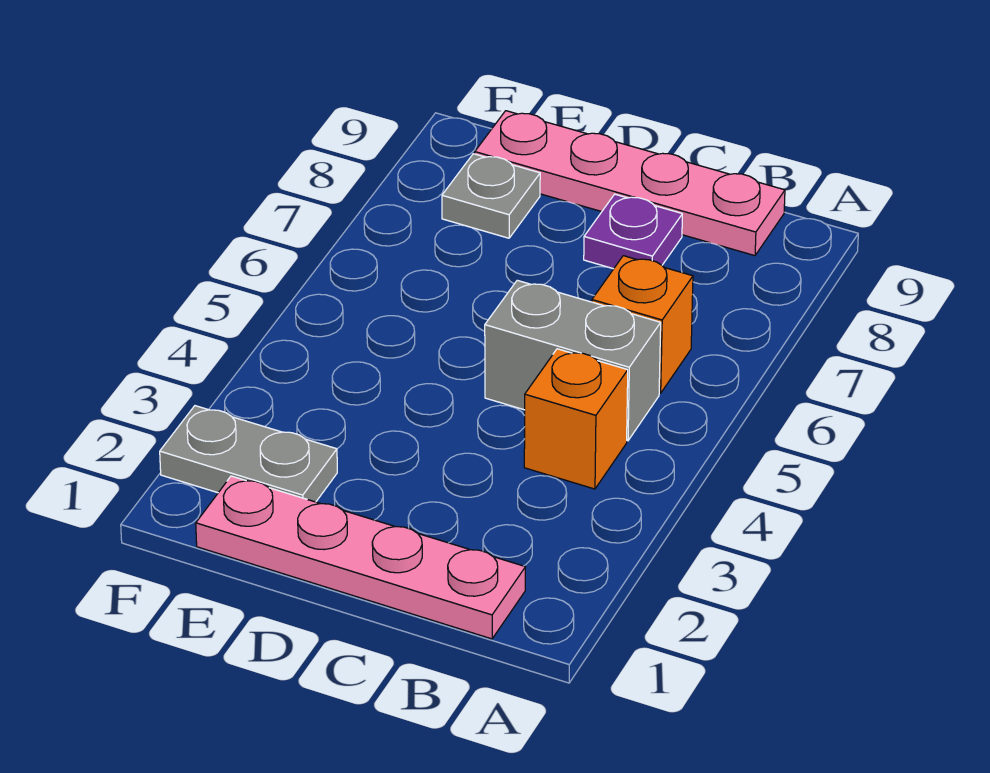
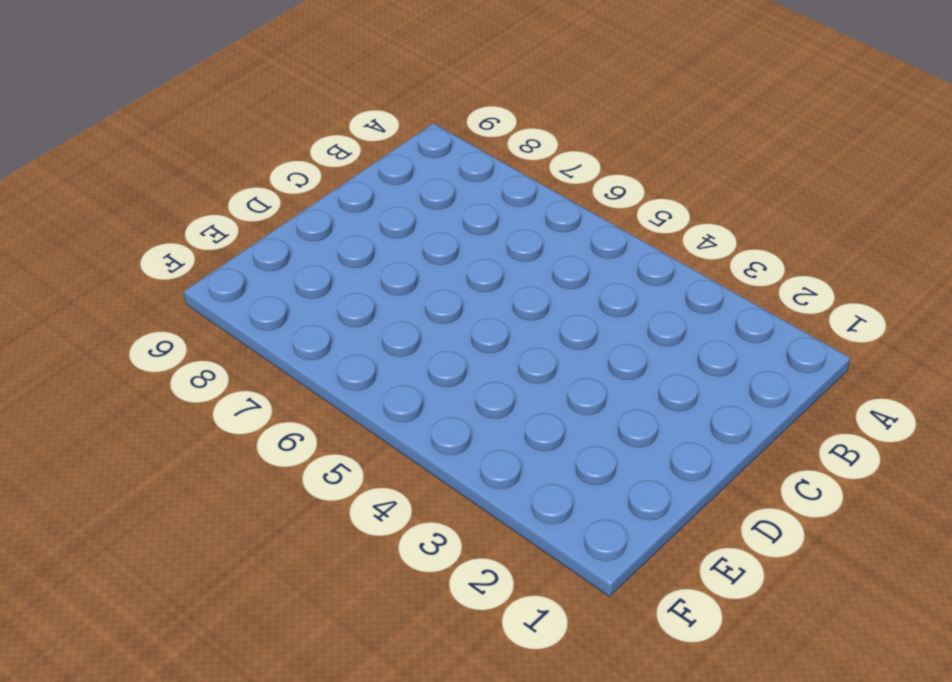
none -> pink plate B1:E1 level 1
none -> orange brick B4 level 1

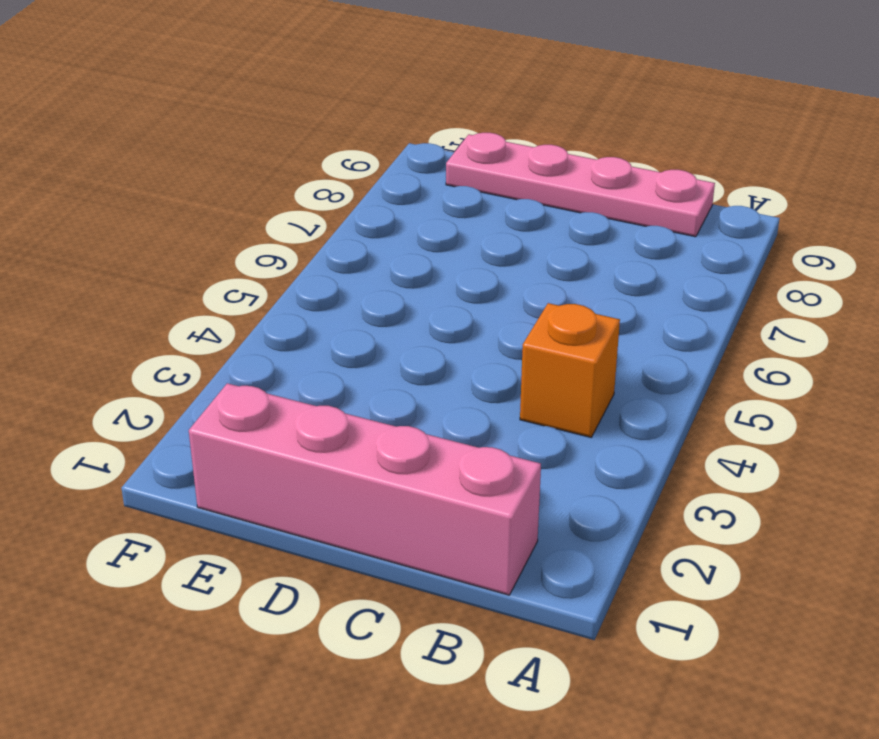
pink brick B1:E1 level 1 -> pink plate B1:E1 level 1
none -> grey brick B5:C5 level 1
none -> orange brick B6 level 1

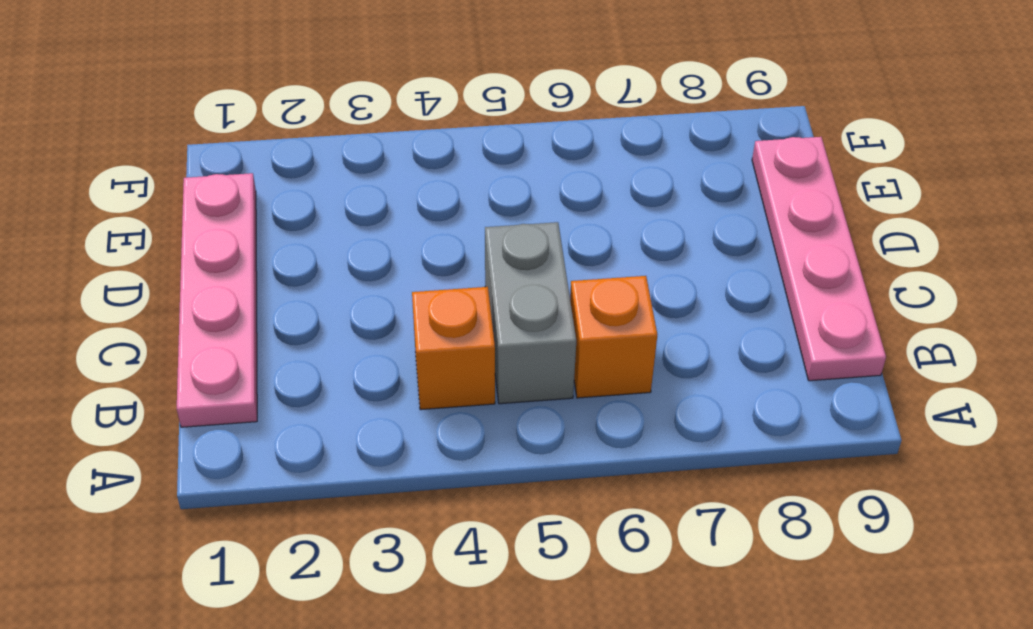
none -> purple plate C8 level 1
none -> grey plate E2:F2 level 1

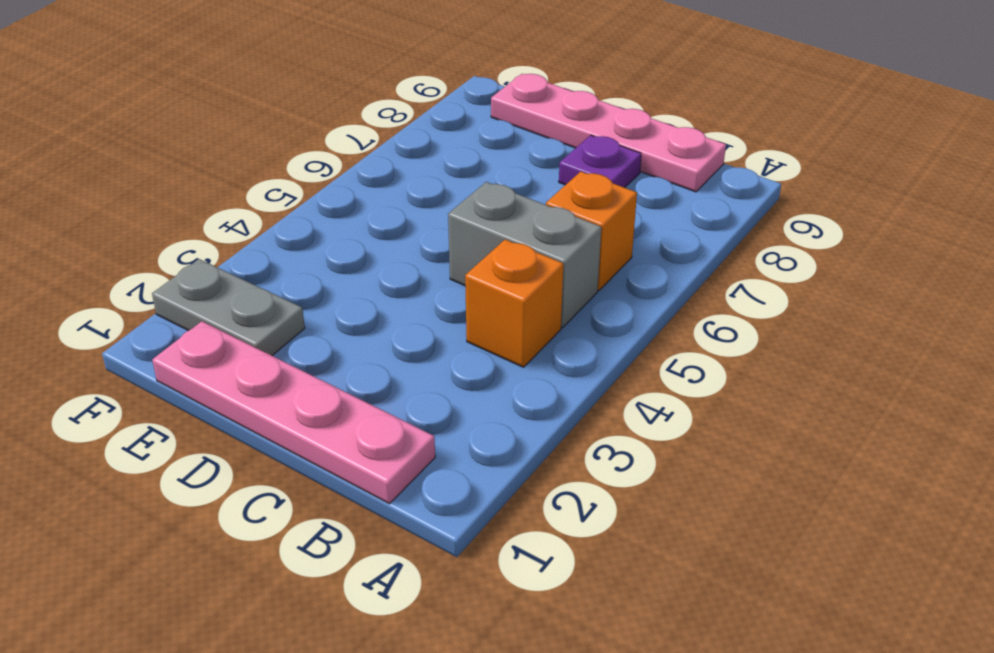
none -> grey plate E8 level 1

